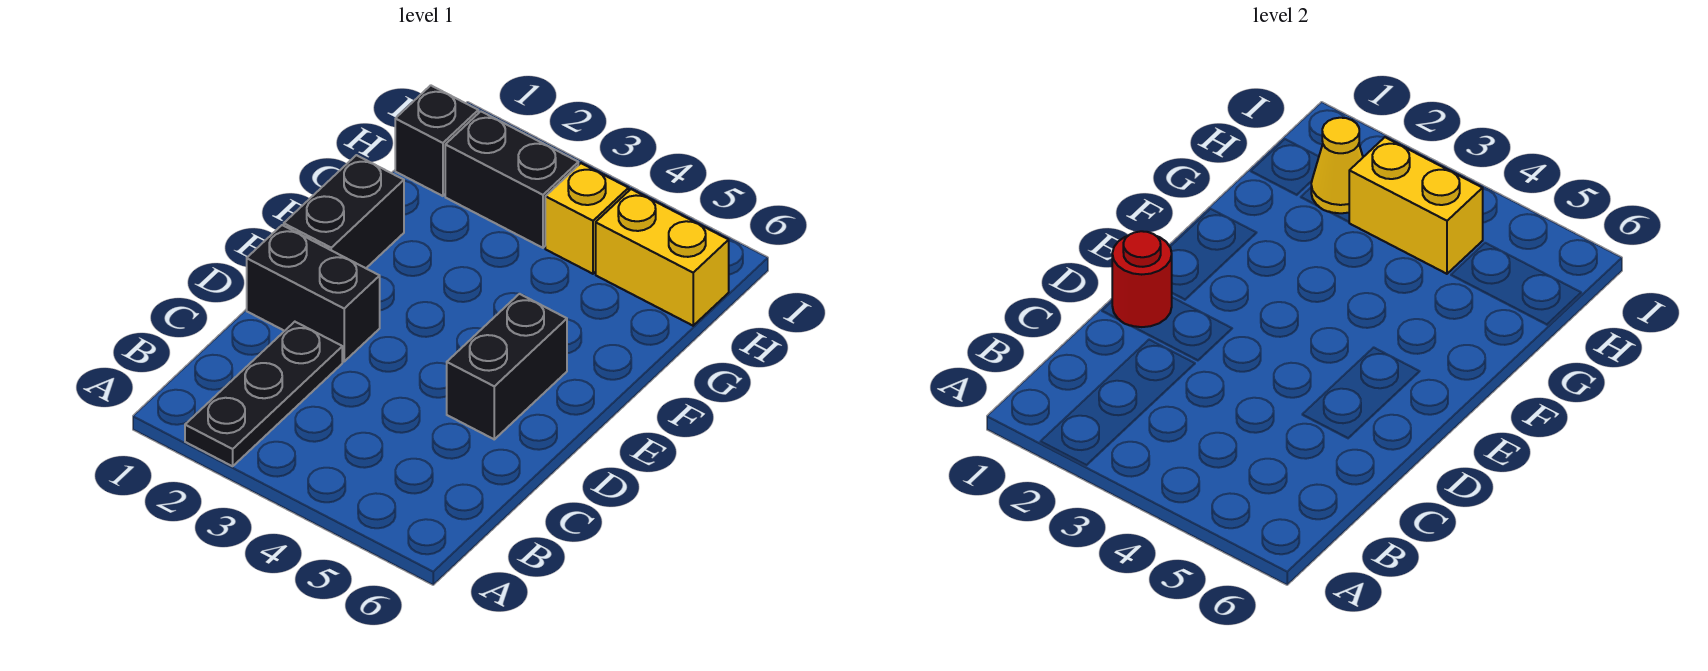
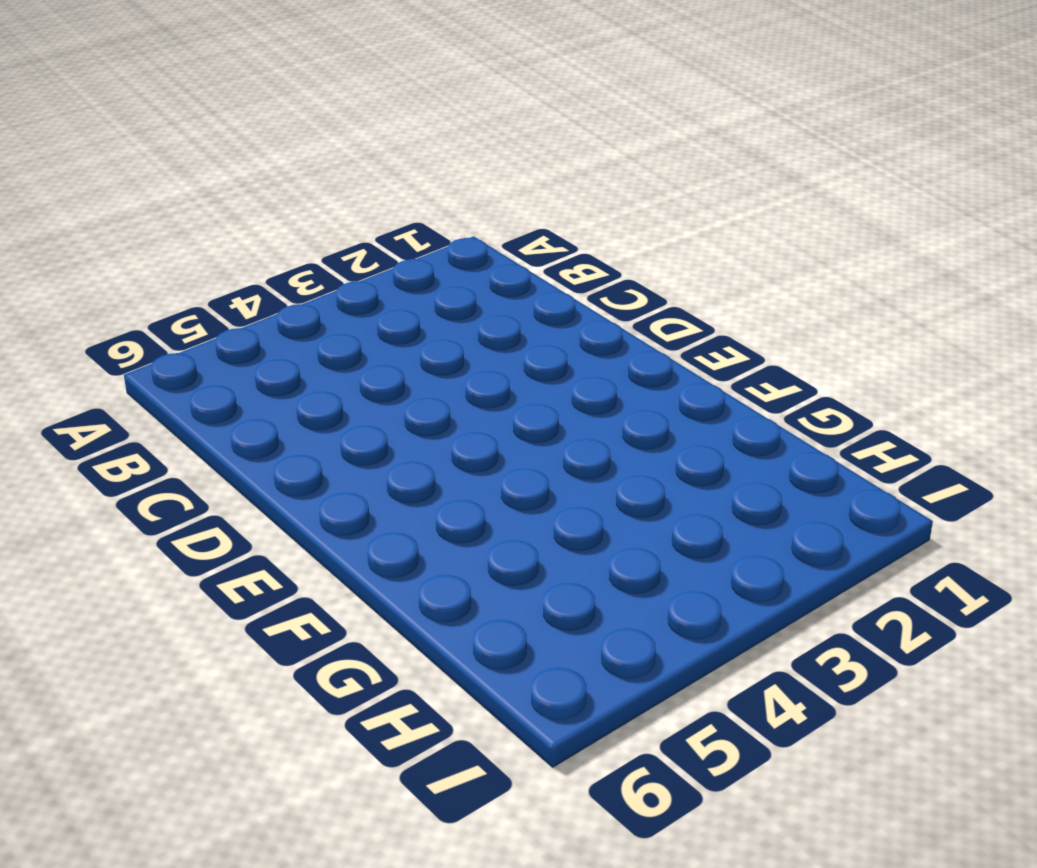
none -> black plate A2:C2 level 1
none -> black brick D1:D2 level 1

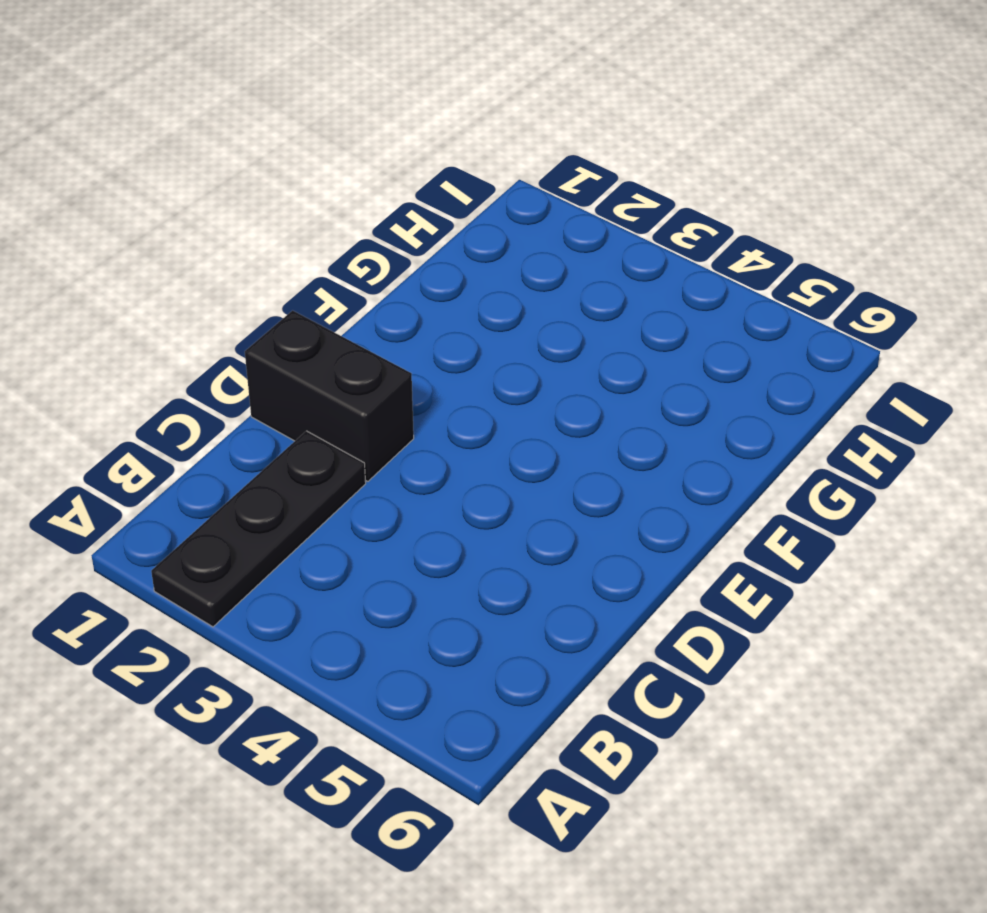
none -> black brick D5:E5 level 1
none -> black brick E1:F1 level 1

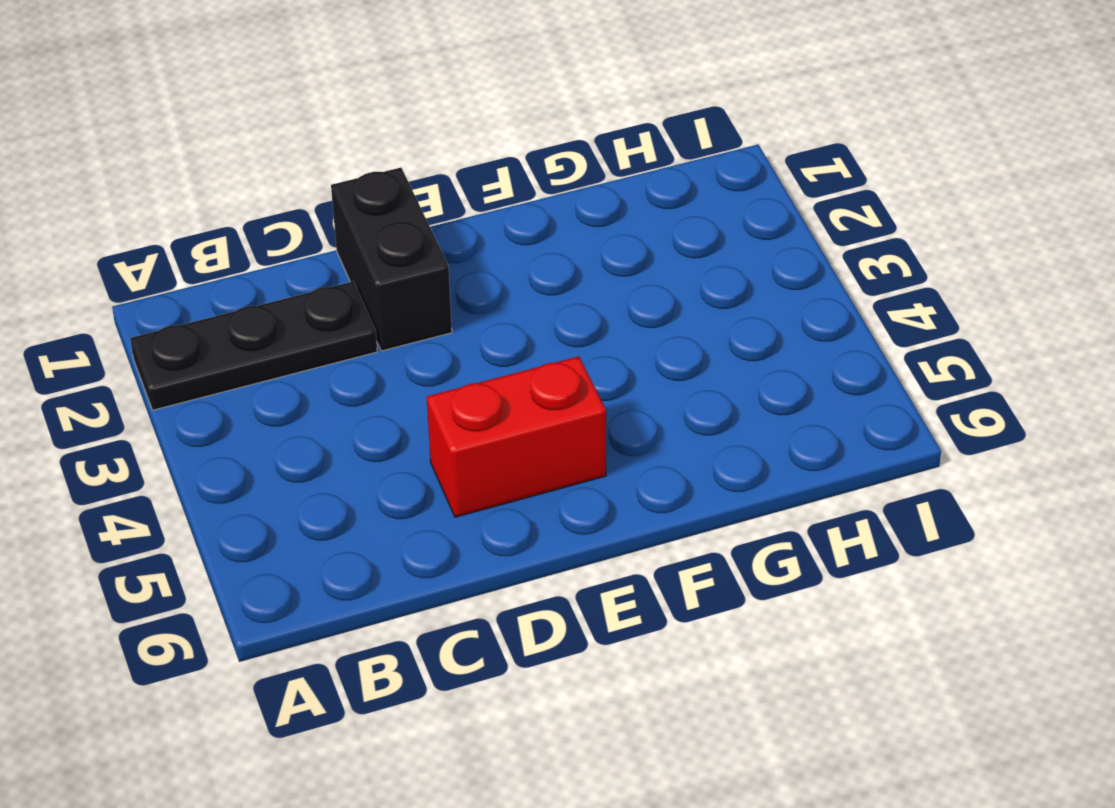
red brick D5:E5 level 1 -> black brick D5:E5 level 1
none -> black brick E1:F1 level 1
none -> black brick H1 level 1

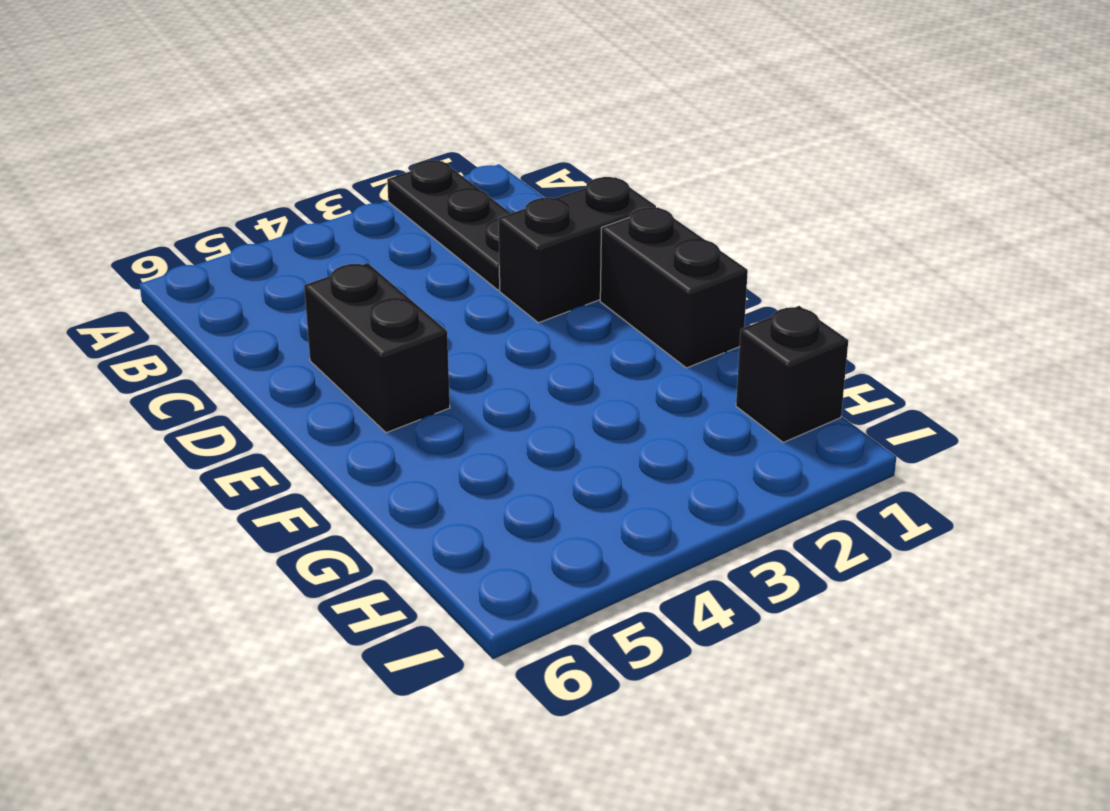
none -> black brick H2:H3 level 1
none -> yellow brick H4 level 1

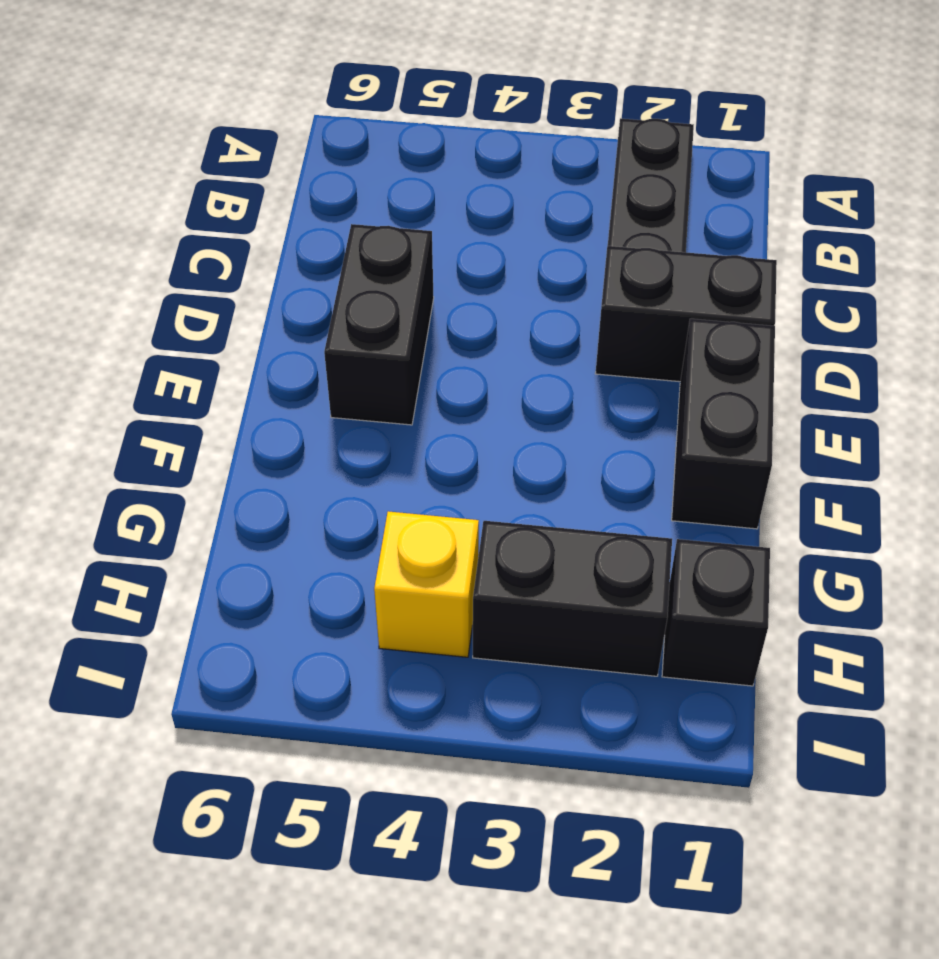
none -> yellow brick H5:H6 level 1
none -> red round brick D1 level 2

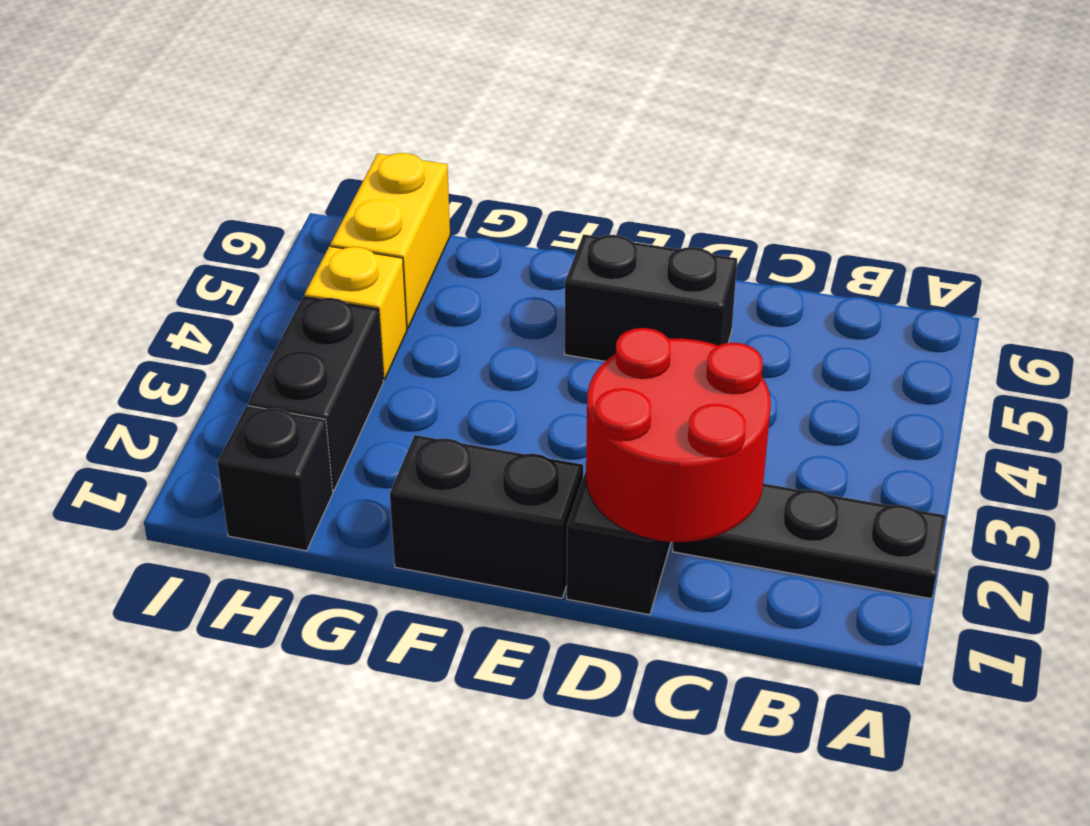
red round brick C1:D2 level 2 -> red round brick D1 level 2
none -> yellow cone H2 level 2
none -> yellow brick H3:H4 level 2

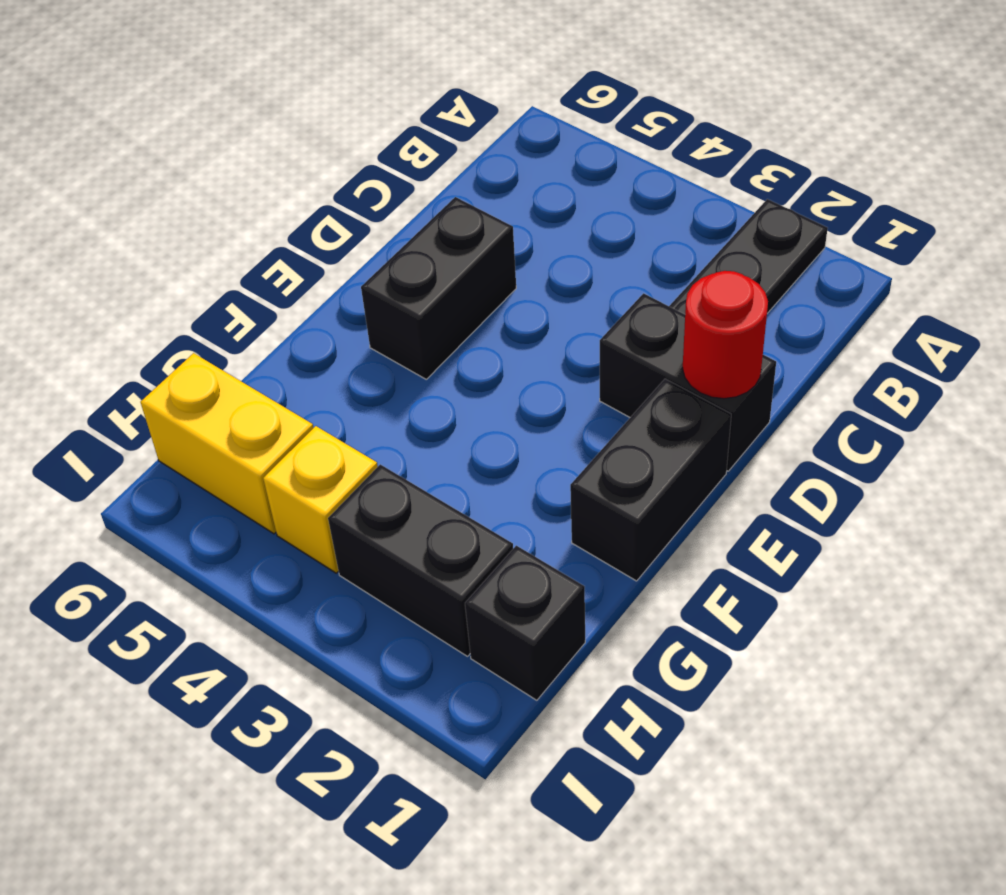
none -> yellow cone H2 level 2
none -> yellow brick H3:H4 level 2

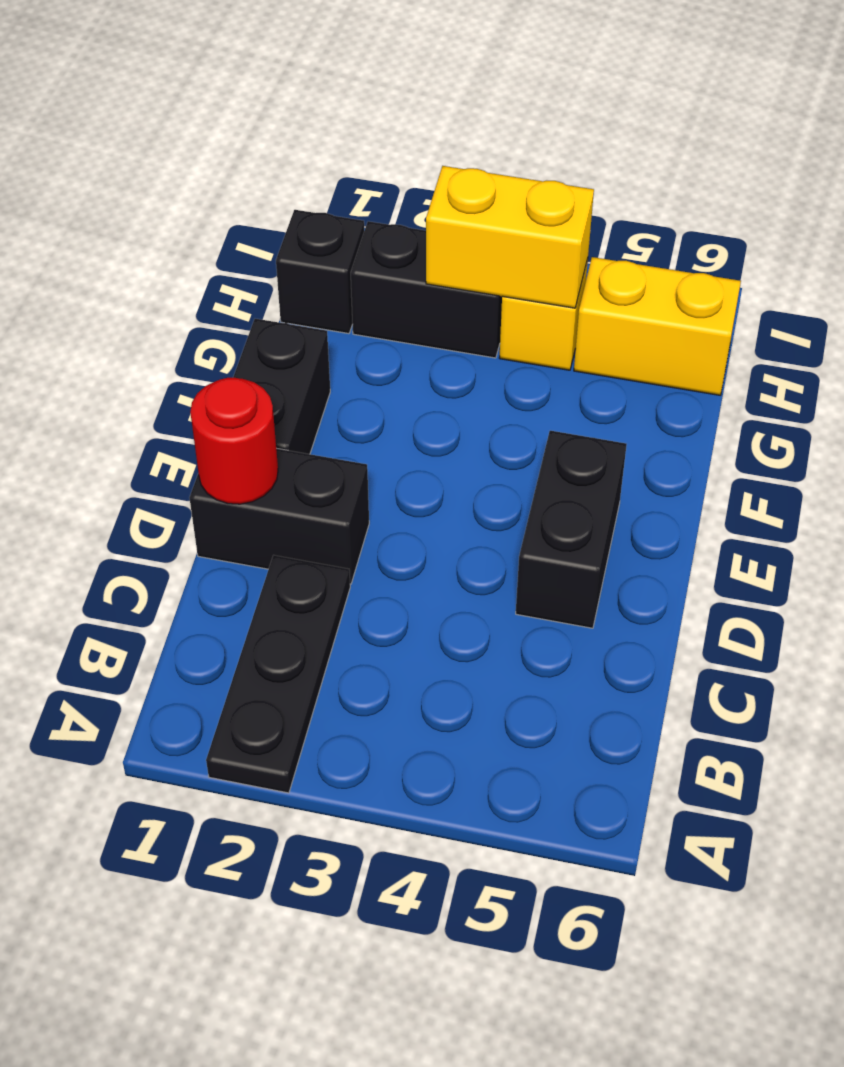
none -> yellow cone H2 level 2

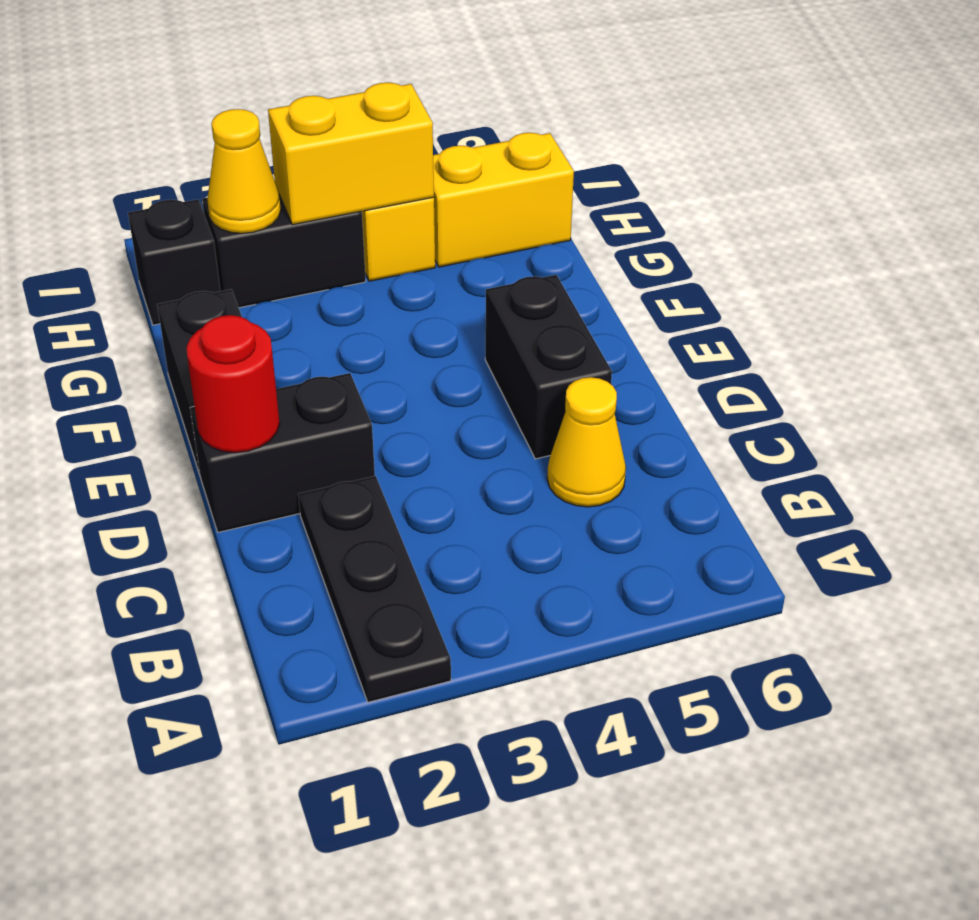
yellow cone C5 level 1 -> none

